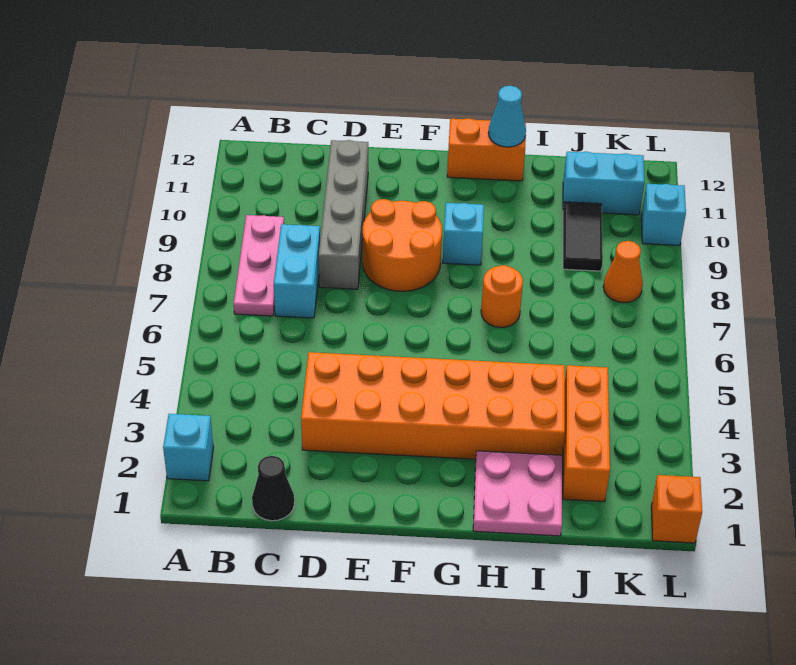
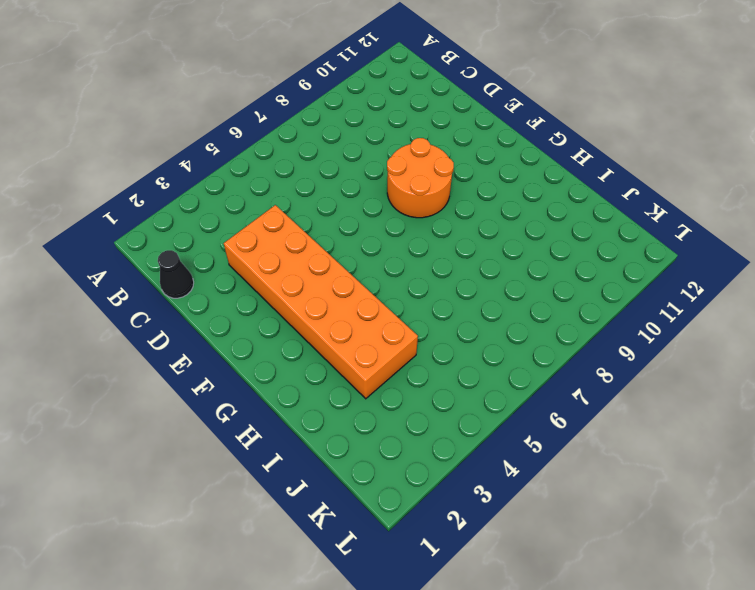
none -> cyan brick A2 level 1
none -> pink plate B7:B9 level 1
none -> cyan brick C7:C8 level 1

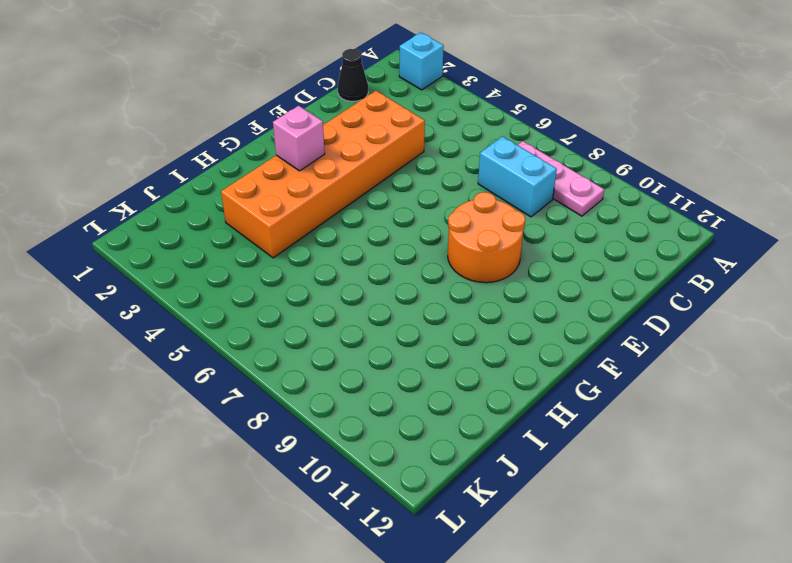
pink brick G3 level 2 -> none
none -> grey brick D8:D11 level 1
none -> cyan brick G9 level 1
none -> orange brick G12:H12 level 1

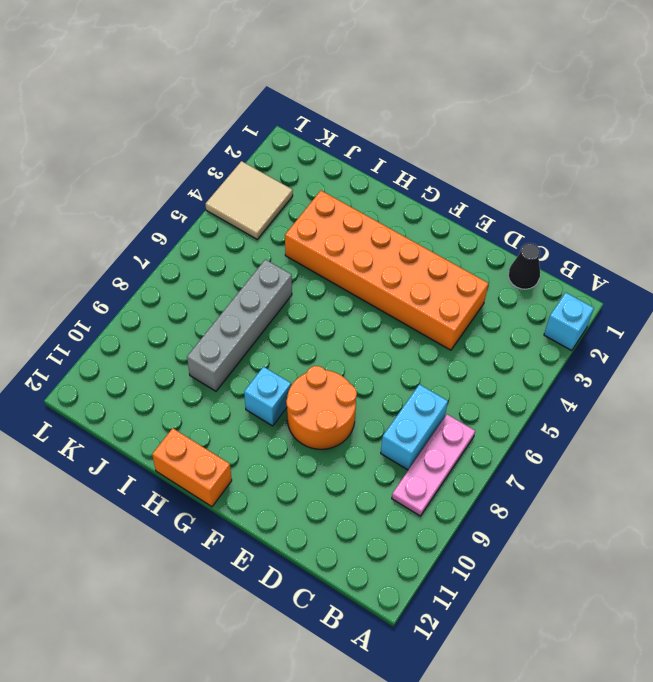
grey brick I6:I9 level 1 -> grey brick D8:D11 level 1
tan tile K3:L4 level 1 -> none
none -> pink plate H1:I2 level 1
none -> orange round brick H7 level 1
none -> orange brick J2:J4 level 1

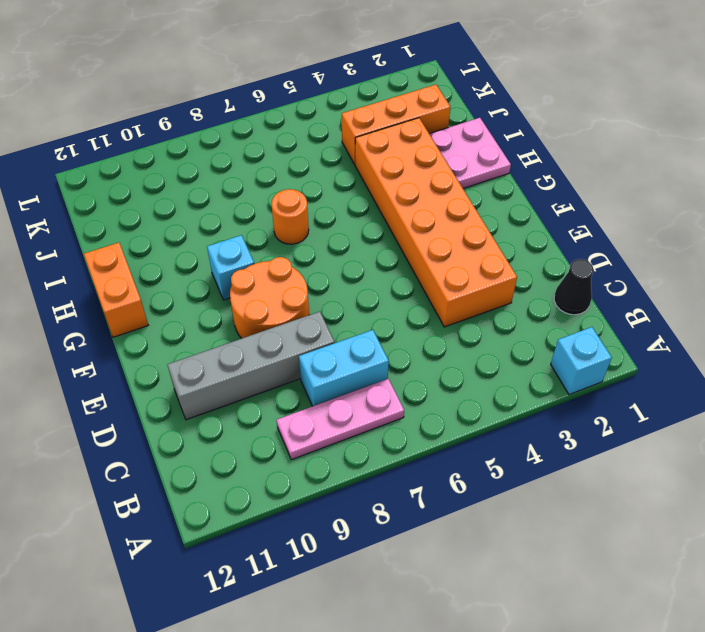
none -> black tile J9:J10 level 1
none -> cyan brick J11:K11 level 1
none -> orange cone K8 level 1

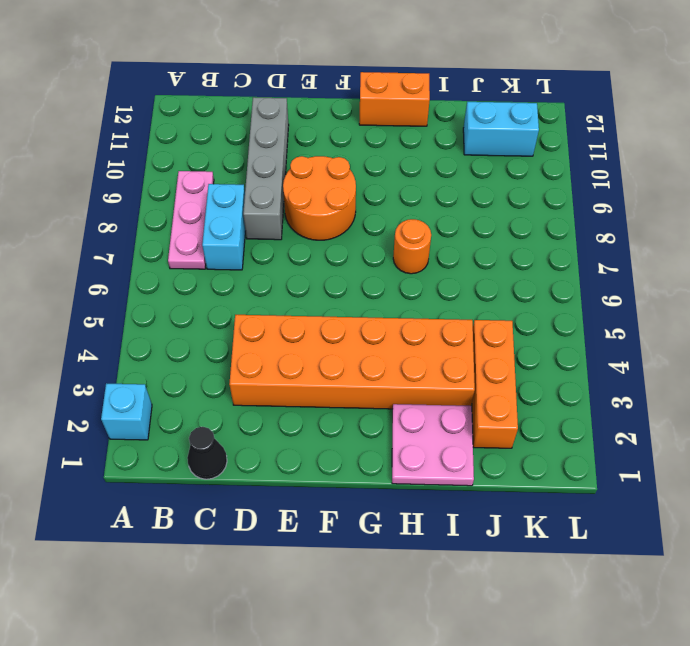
none -> cyan brick G9 level 1
none -> black tile J9:J10 level 1
none -> orange cone K8 level 1

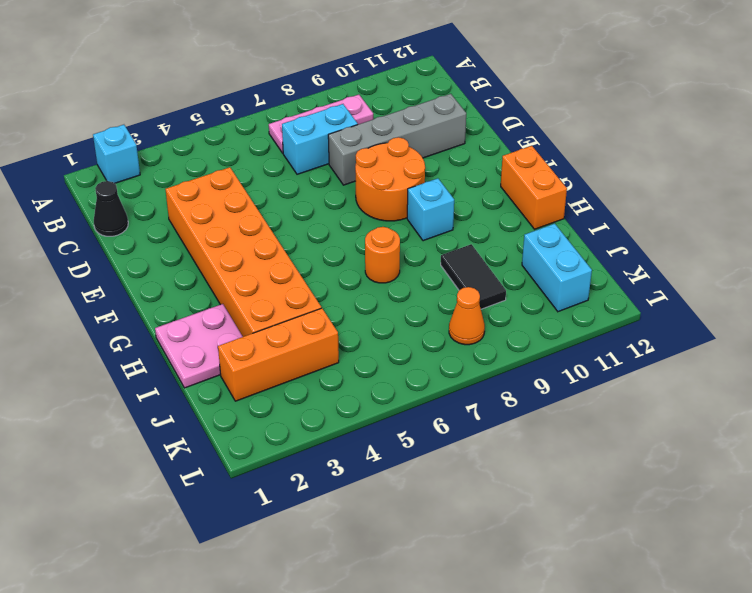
black tile I9:J9 level 1 -> black tile J9:J10 level 1
none -> orange brick L1 level 1
none -> cyan brick L10 level 1
none -> cyan cone H12 level 2

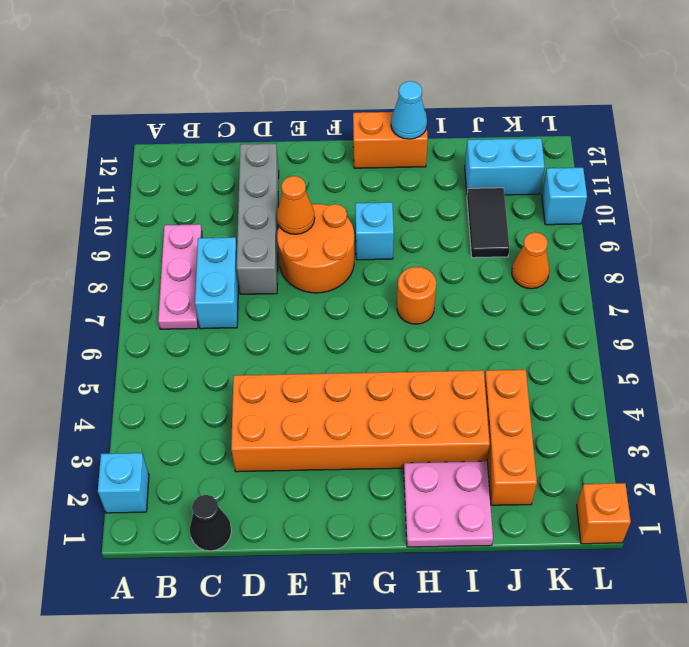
orange cone E9 level 2 -> none

